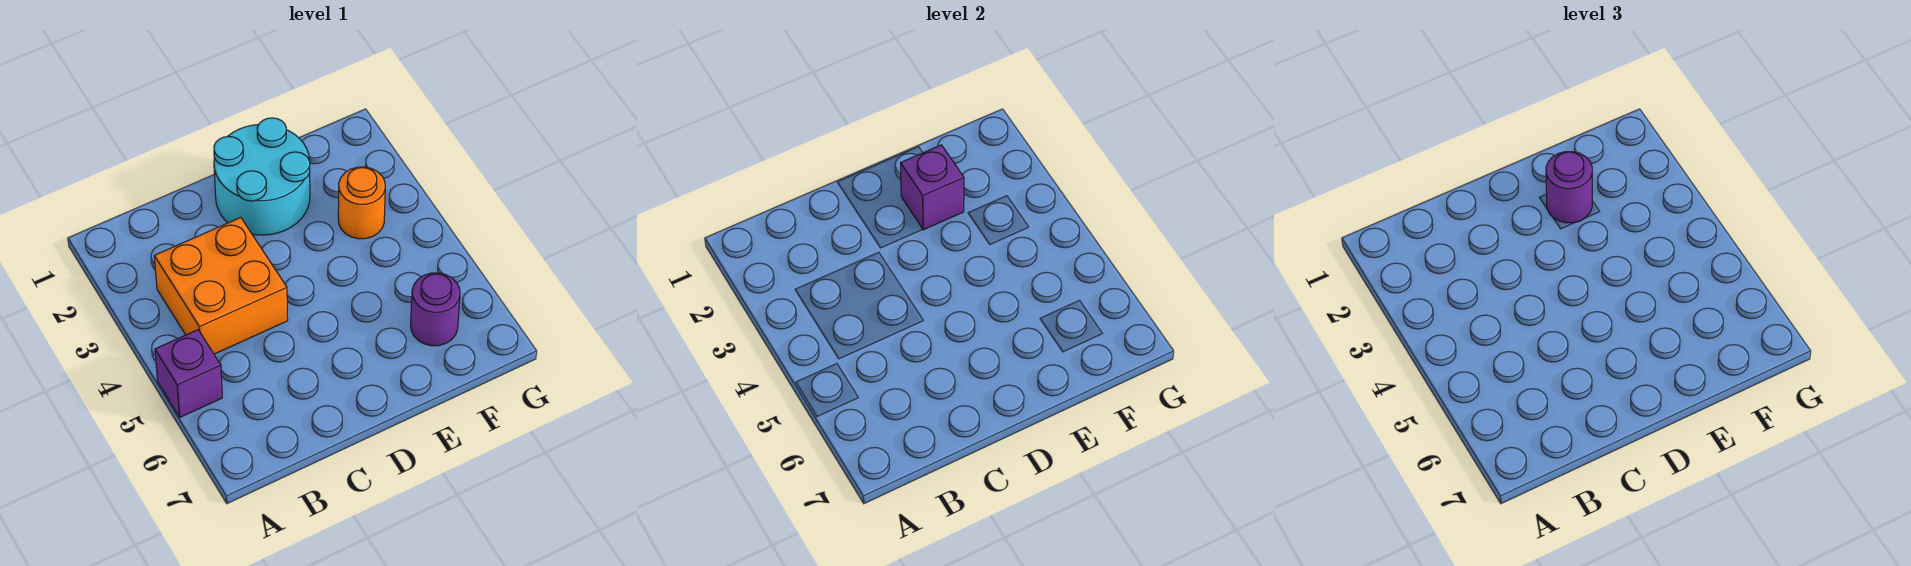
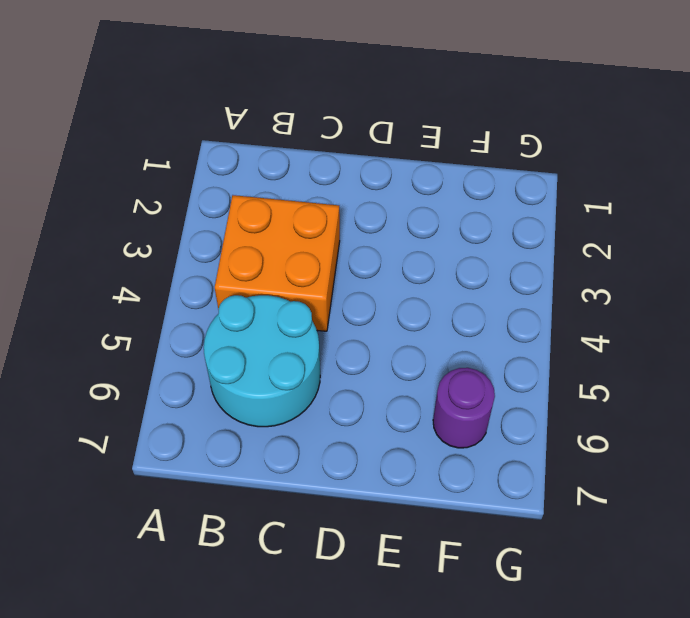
cyan round brick B5:C6 level 1 -> cyan round brick D1:E2 level 1
none -> purple brick A5 level 1
none -> orange round brick F3 level 1

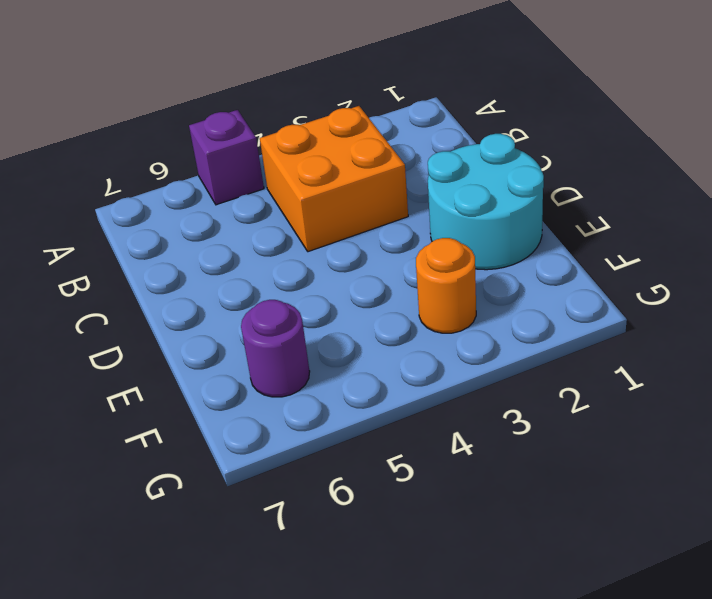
none -> purple brick E2 level 2
none -> purple round brick E2 level 3

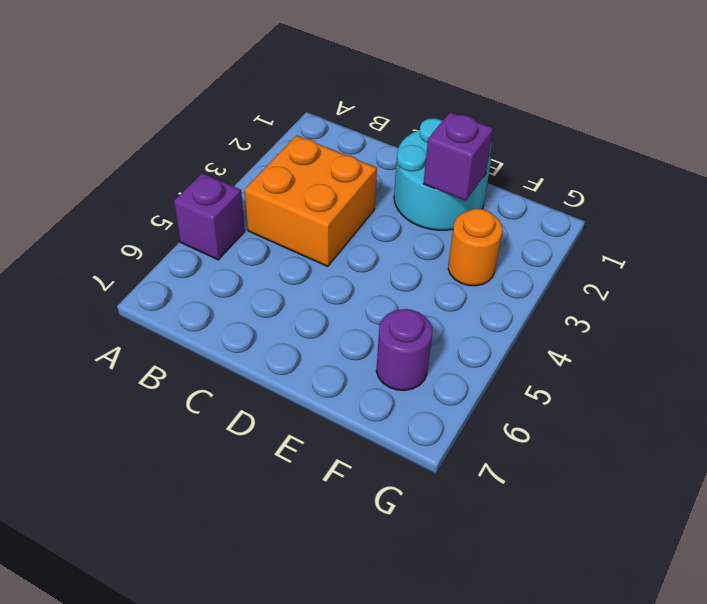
none -> purple round brick E2 level 3

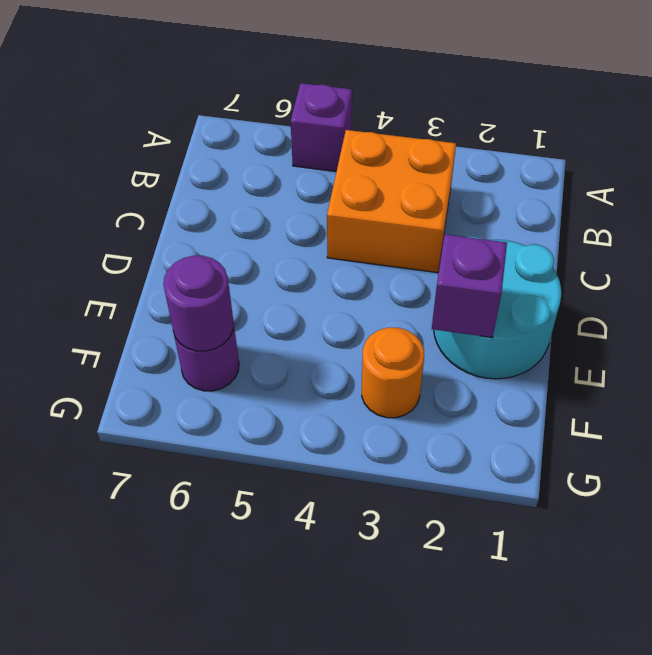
purple round brick F6 level 2 -> purple round brick E2 level 3

